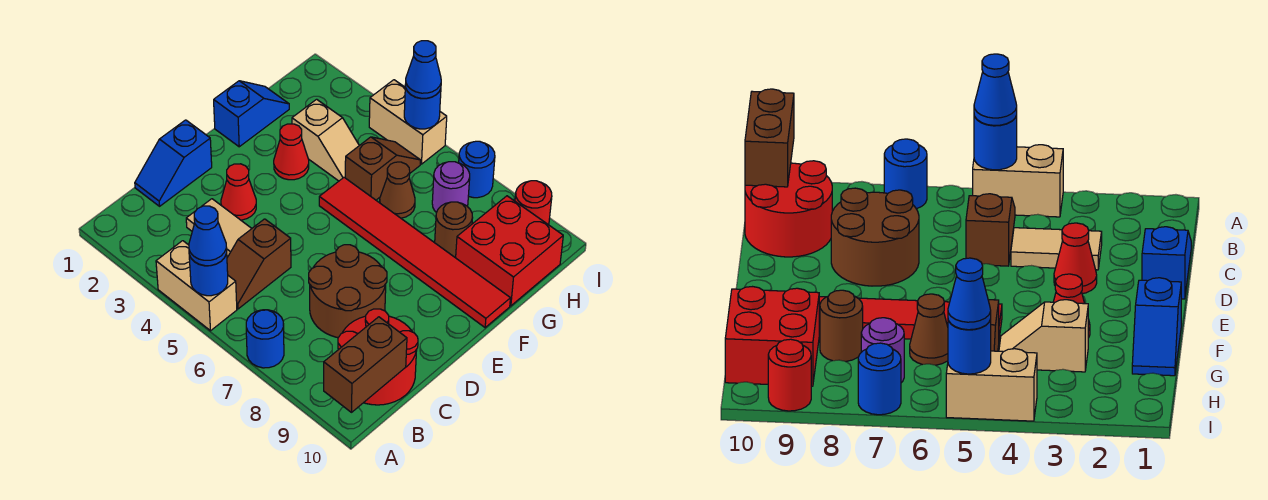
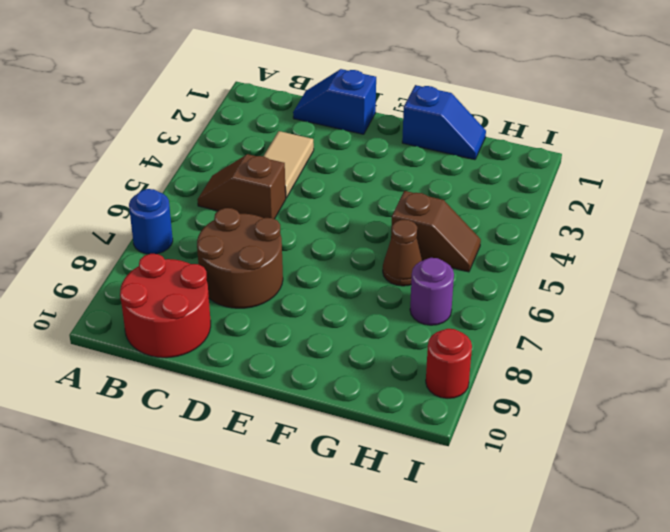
none -> tan brick A4:A5 level 1
none -> red cone D3 level 1
none -> red cone F3 level 1

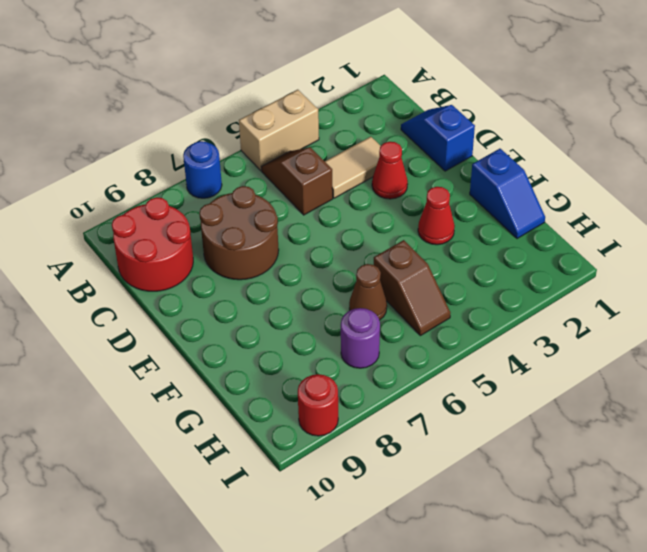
none -> red tile F5:F10 level 1
none -> tan slope G3:G4 level 1 top 3
none -> brown round brick G8 level 1

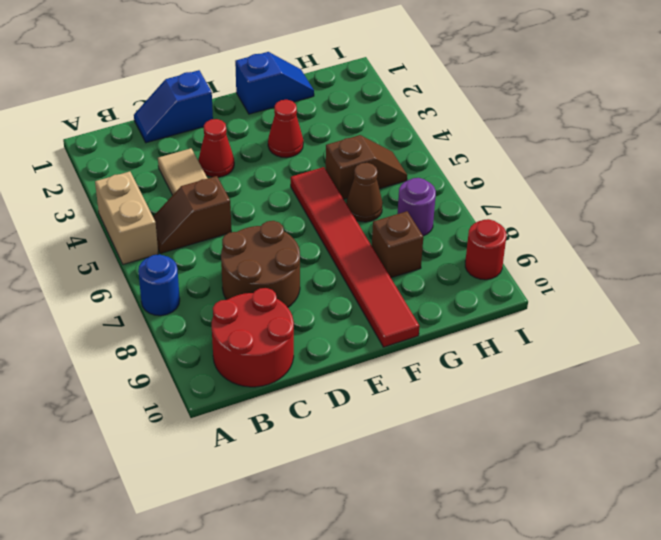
brown brick G8 level 1 -> brown round brick G8 level 1
none -> tan slope G3:G4 level 1 top 3
none -> red brick G9:H10 level 1
none -> tan brick I4:I5 level 1

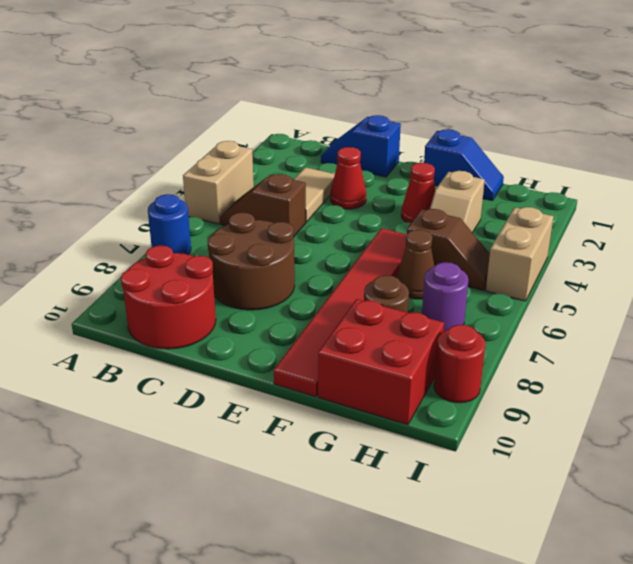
none -> blue round brick I7 level 1
none -> blue round brick A5 level 2
none -> brown brick A10:B10 level 2

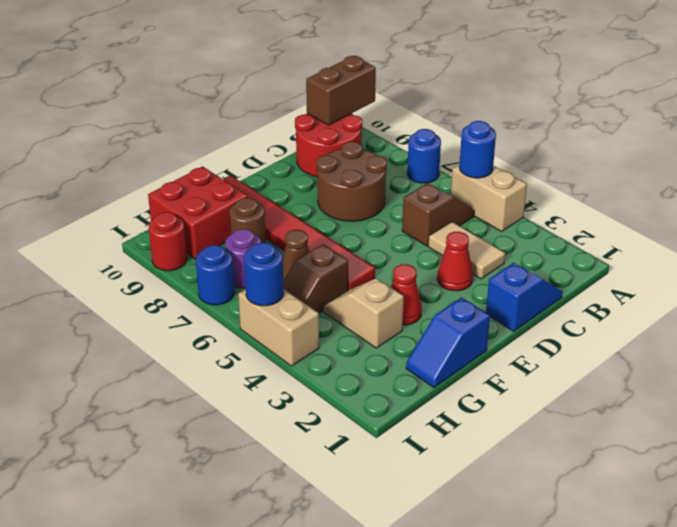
none -> blue cone A5 level 3
none -> blue cone I5 level 3

